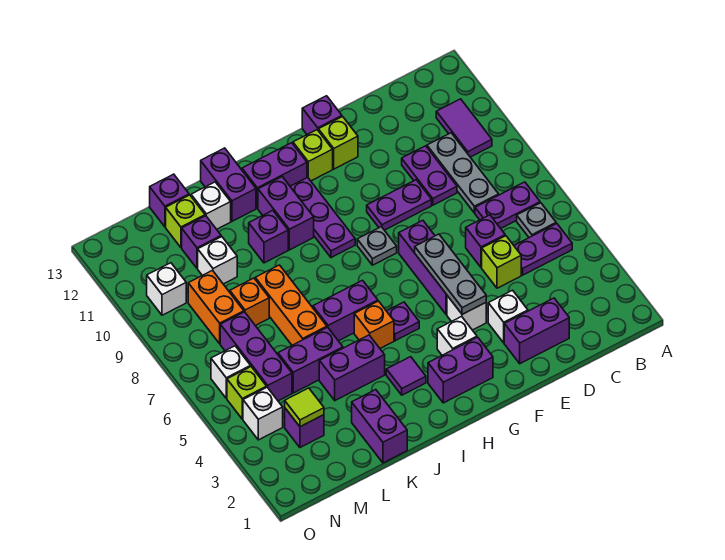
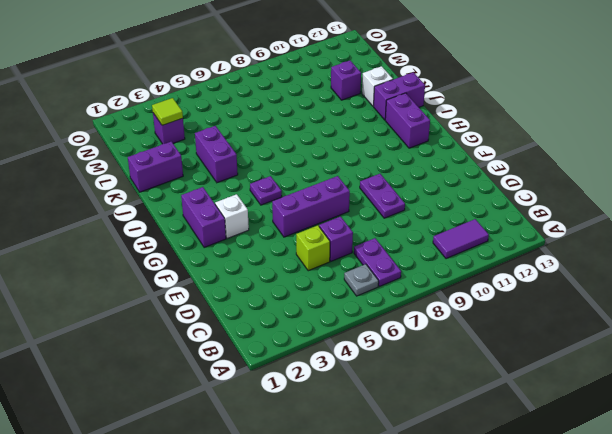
none -> purple plate B5:C5 level 1
none -> grey plate C8:C10 level 1
none -> purple brick D2:E2 level 1
none -> purple plate D9:D10 level 1

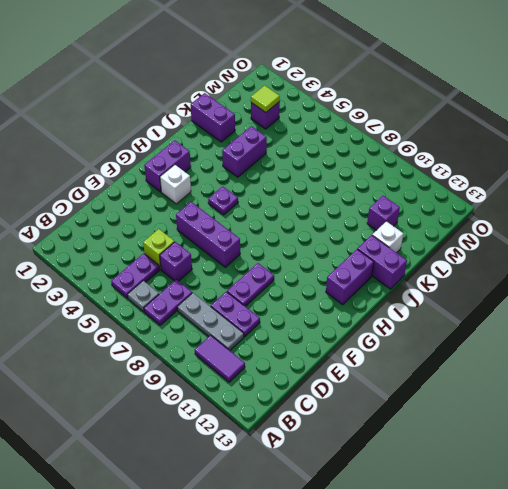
none -> purple brick D2:E2 level 1
none -> white brick E3 level 1
none -> white brick F4 level 1
none -> lime brick F12 level 1

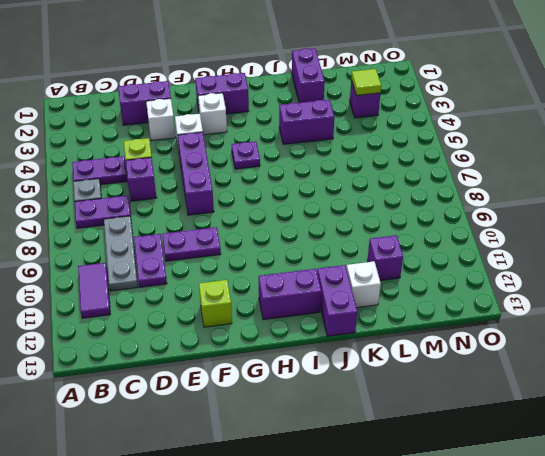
none -> purple brick F13 level 1
none -> grey plate G8 level 1
none -> lime brick G12 level 1
none -> purple plate H9:H11 level 1

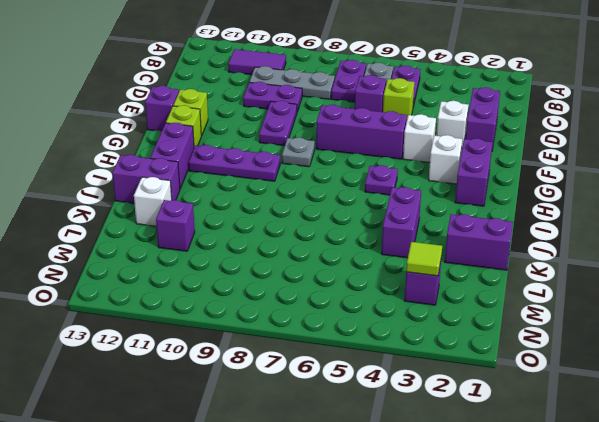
none -> purple tile I3 level 1
none -> orange brick I5 level 1
none -> purple brick I6:J6 level 1
none -> purple brick I10:I11 level 1

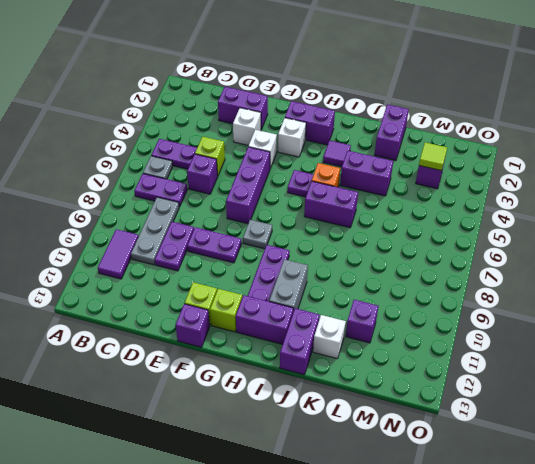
grey brick I10:I11 level 1 -> purple brick I10:I11 level 1
none -> purple brick J10 level 1
none -> purple brick K5:L5 level 1
none -> orange brick K6:K8 level 1
none -> orange brick L8 level 1

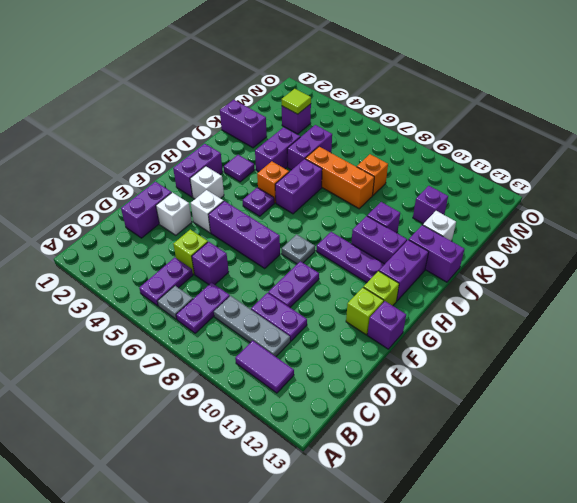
none -> white brick L10 level 1
none -> lime brick L12 level 1
none -> purple brick L13 level 1
none -> purple brick M5:M7 level 1

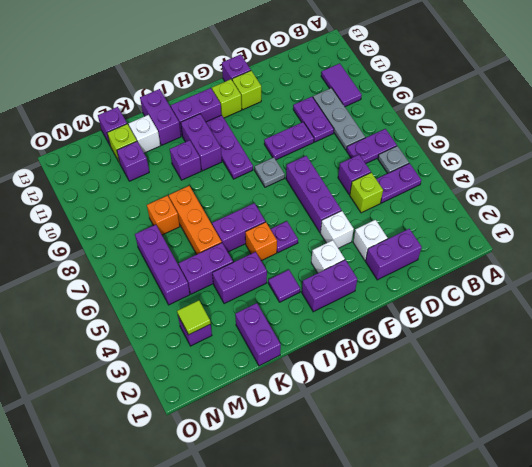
none -> white brick L10 level 1
none -> orange brick M8:M9 level 1
none -> white brick N4 level 1
none -> lime brick N5 level 1

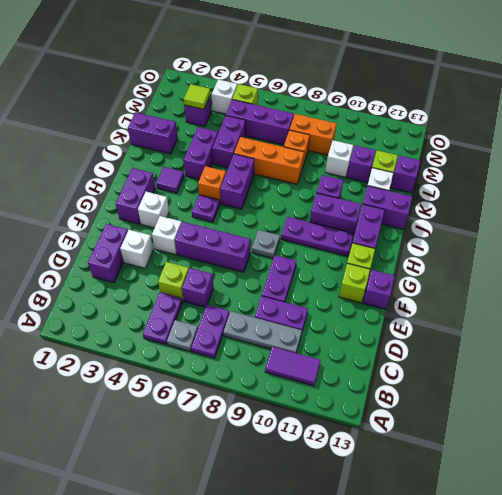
none -> white brick N6 level 1
none -> white brick N10 level 1
none -> grey plate F4:F6 level 2

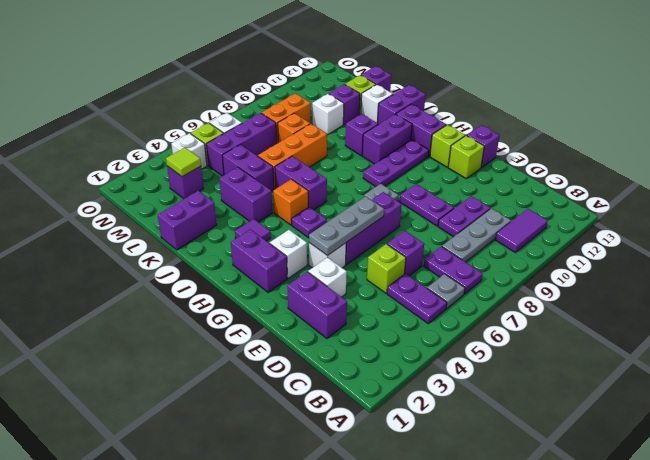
none -> white brick N10 level 1

